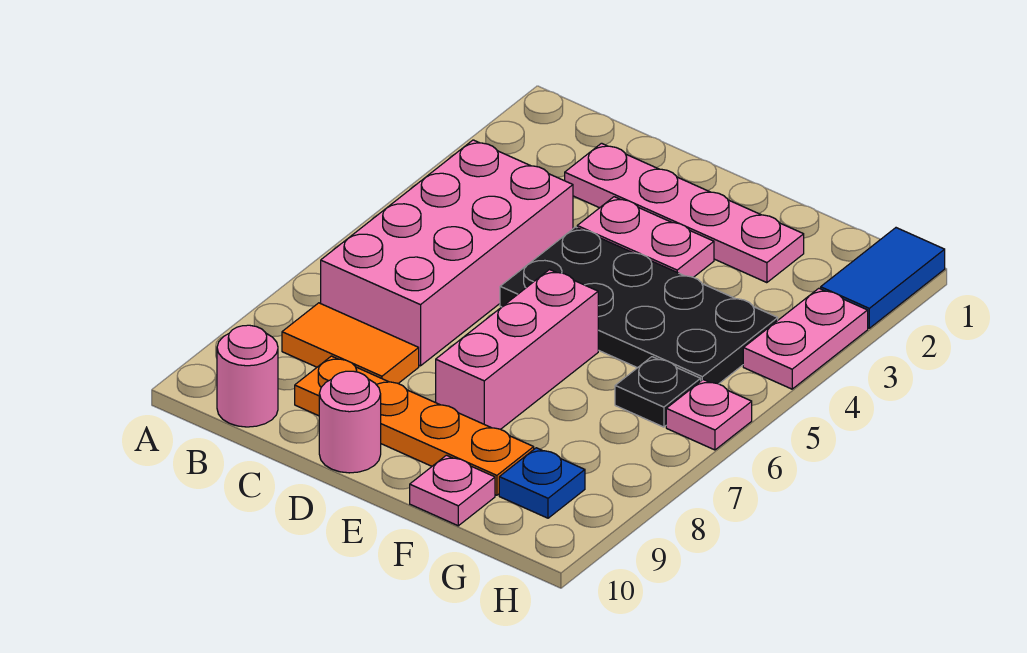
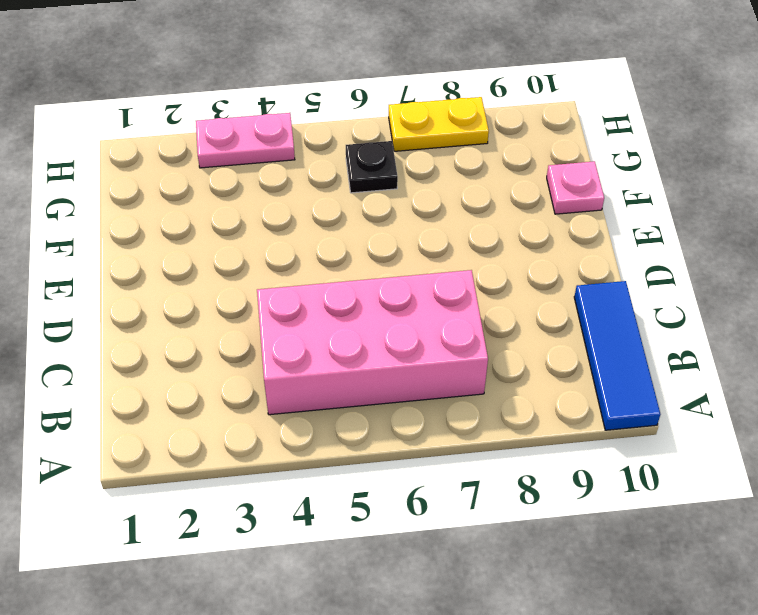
blue tile A10:C10 level 1 -> pink round brick B10 level 1
yellow plate H7:H8 level 1 -> none
none -> orange tile B8:C8 level 1
none -> pink plate C2:F2 level 1
none -> orange plate C9:F9 level 1

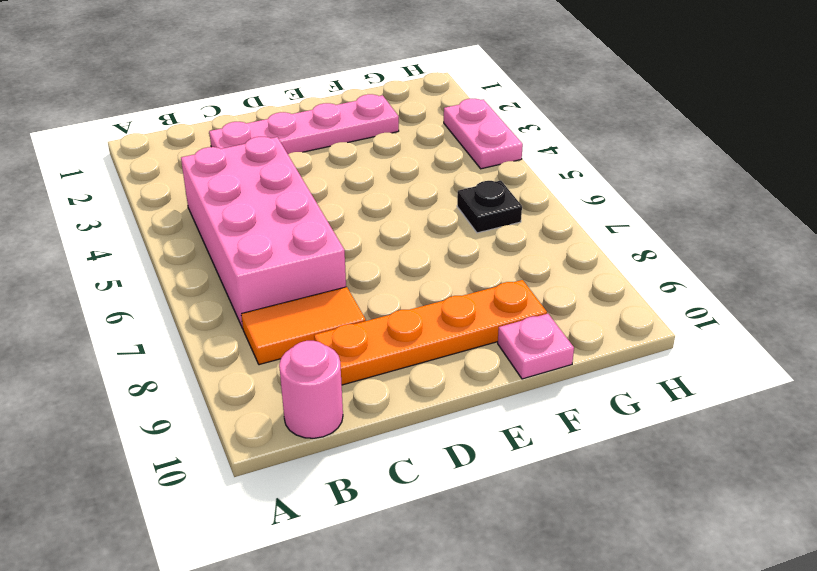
none -> pink plate D3:E3 level 1
none -> black plate D4:G5 level 1
none -> pink round brick D10 level 1

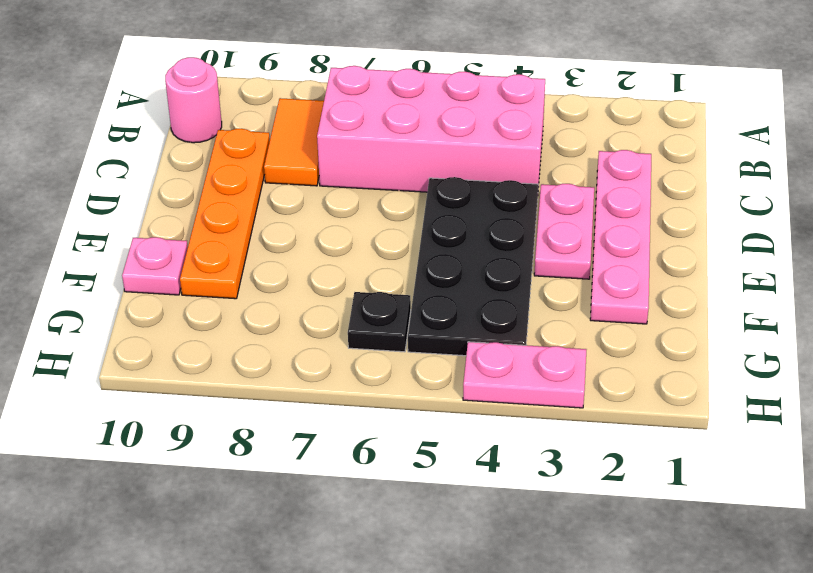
none -> pink round brick D10 level 1
none -> pink brick E6:E8 level 1
none -> blue plate G9 level 1

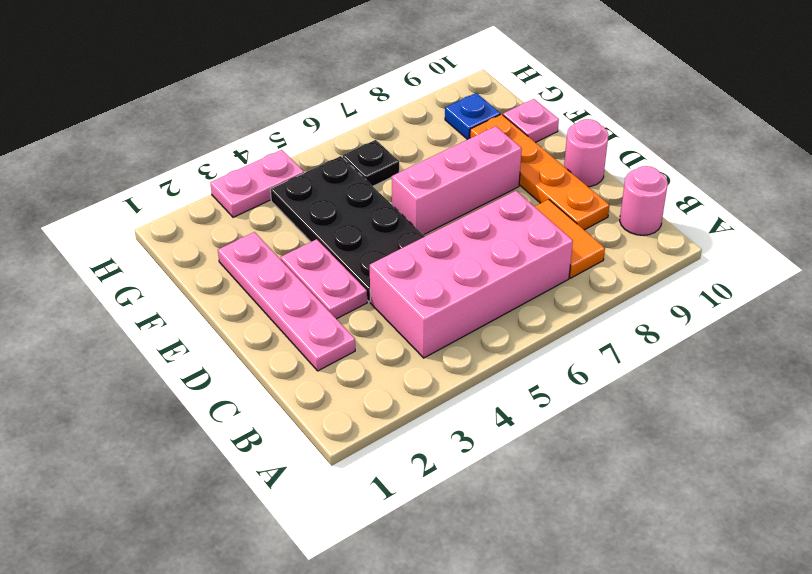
none -> blue tile H1:H2 level 1
none -> pink plate H6 level 1

